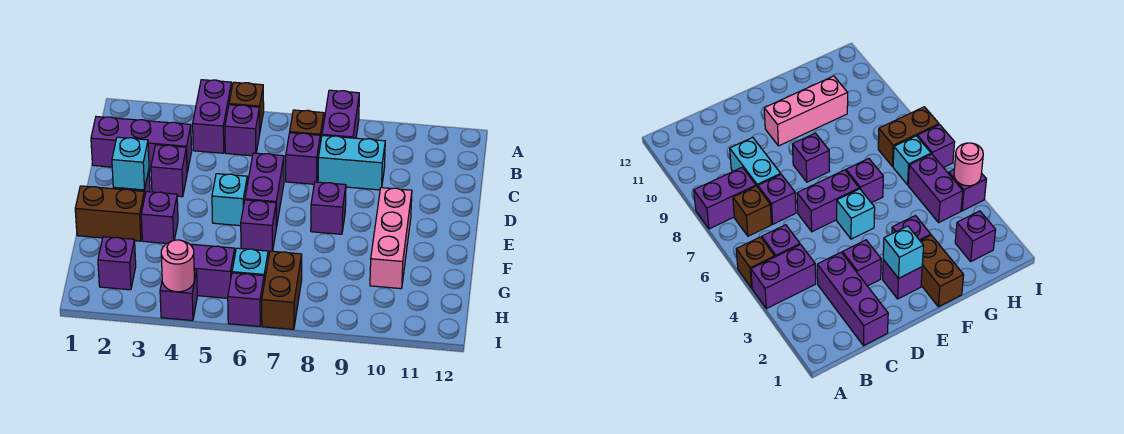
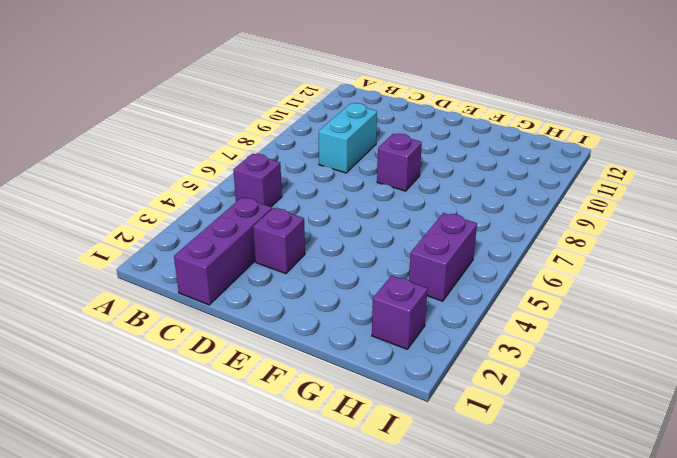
none -> purple brick A4:B4 level 1
none -> brown brick A5 level 1
none -> purple brick A8:B8 level 1

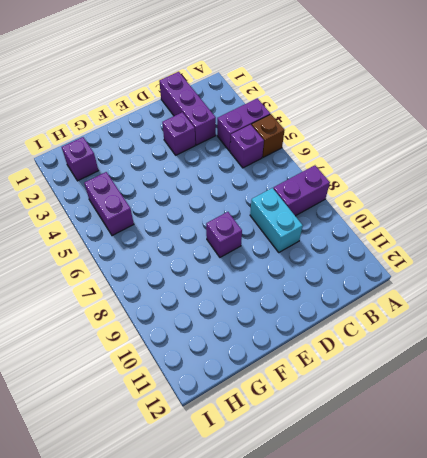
none -> brown brick B7 level 1
none -> purple brick C7 level 1
none -> purple brick D6:E6 level 1

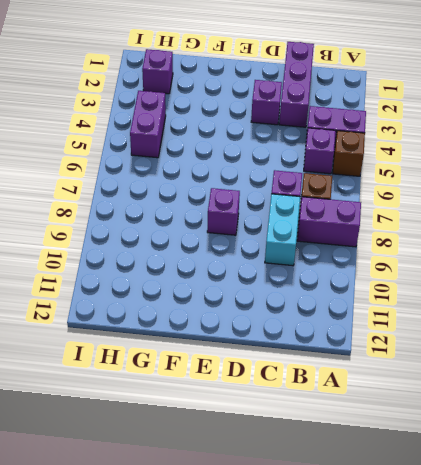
none -> purple brick D6:E6 level 1
none -> purple brick E2 level 1
none -> cyan brick E5 level 1

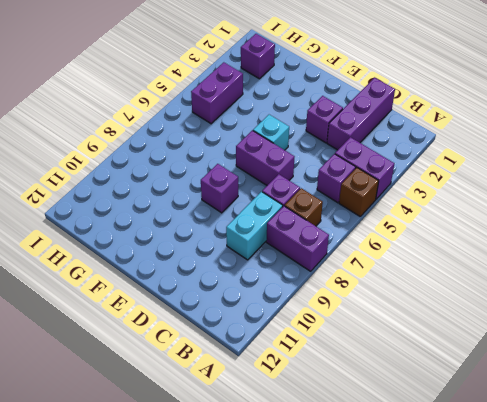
none -> purple brick E2 level 1
none -> pink brick E10:G10 level 1
none -> brown brick F1:F2 level 1

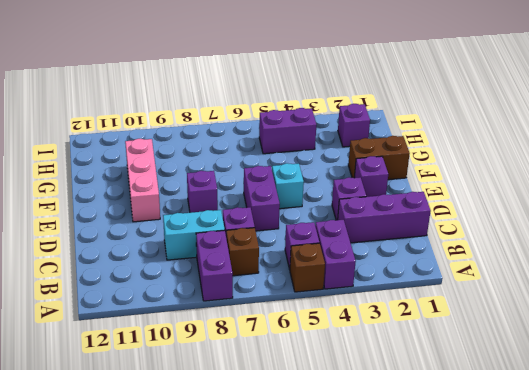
none -> purple brick F3 level 1
none -> purple brick F6 level 1
none -> cyan brick H6 level 1

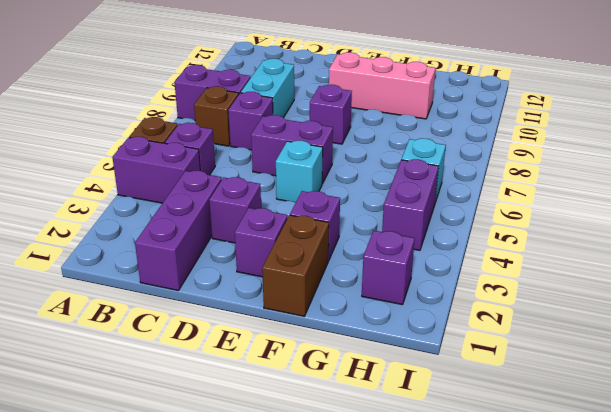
none -> purple brick F6 level 1
none -> brown brick H7:I7 level 1
none -> purple brick I4 level 1

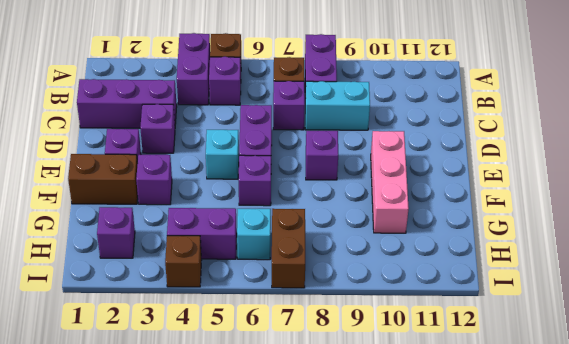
brown brick I4 level 1 -> purple brick I4 level 1
none -> purple brick I6 level 1
none -> cyan brick E2 level 2
none -> pink round brick I4 level 2

